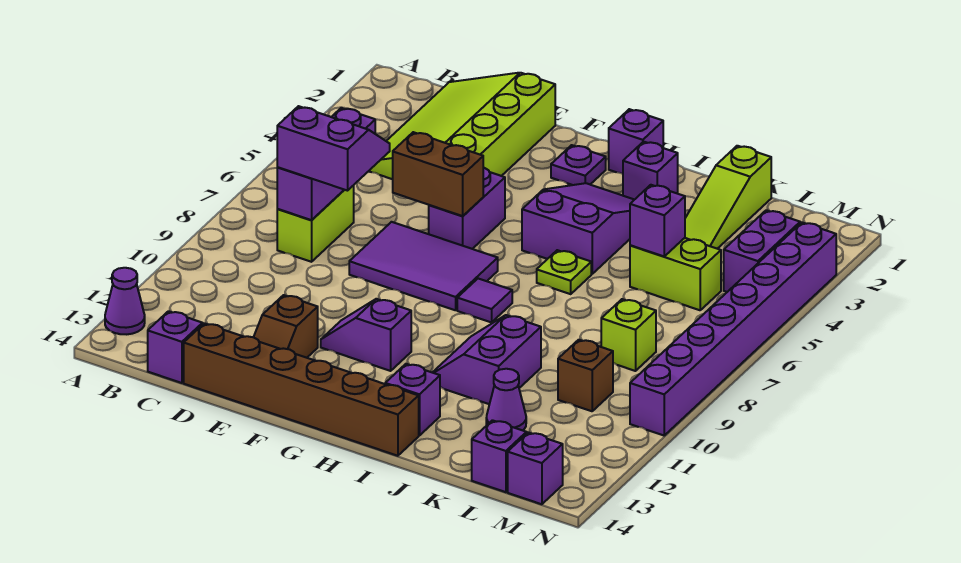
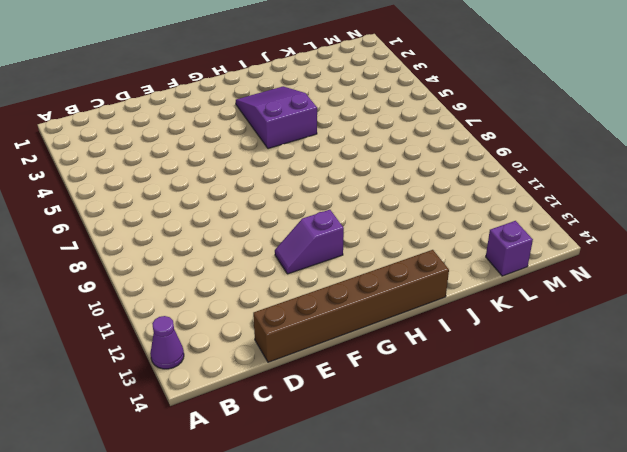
none -> lime slope C1:E4 level 1 top E
none -> lime brick C7:C8 level 1
none -> purple brick C14 level 1
none -> purple tile E7:G8 level 1

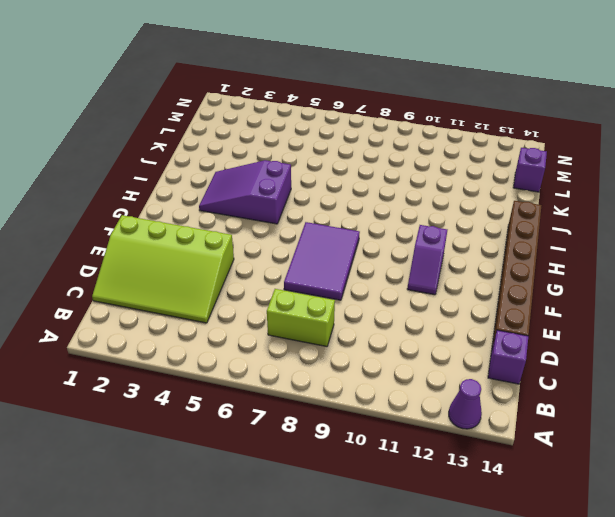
none -> brown slope E12:E13 level 1 top 12
none -> purple brick F5:F6 level 1
none -> purple plate G2 level 1
none -> purple brick H1 level 1

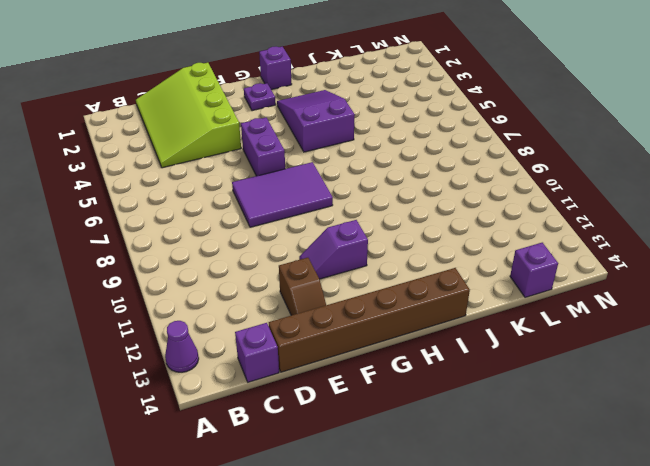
none -> lime brick C7:C8 level 1
none -> purple tile H8 level 1
none -> purple brick I2 level 1
none -> lime plate I6 level 1

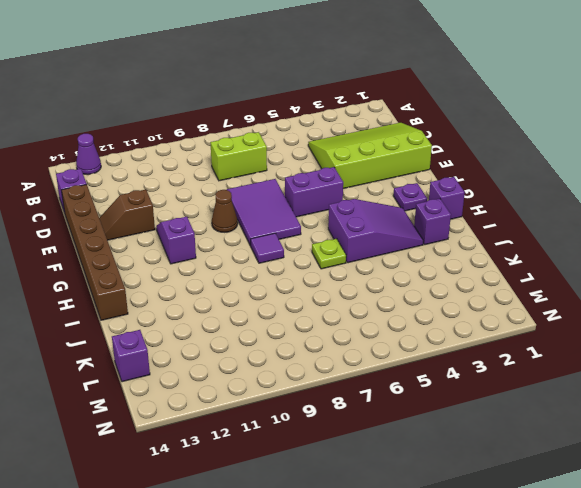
brown cone F9 level 1 -> none
none -> purple slope I10:J11 level 1 top J
none -> purple brick I13 level 1
none -> lime slope K1:K3 level 1 top 1
none -> lime brick K5:L5 level 1

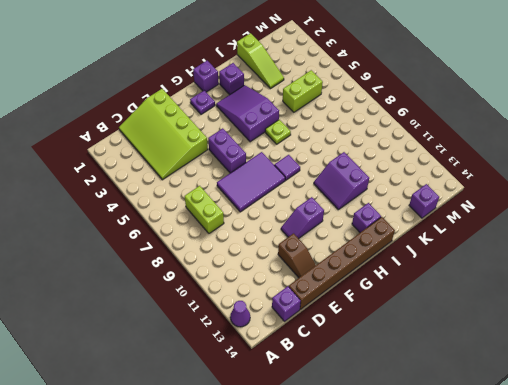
none -> purple cone K12 level 1
none -> lime brick L8 level 1
none -> brown brick L10 level 1
none -> purple brick M3:M4 level 1

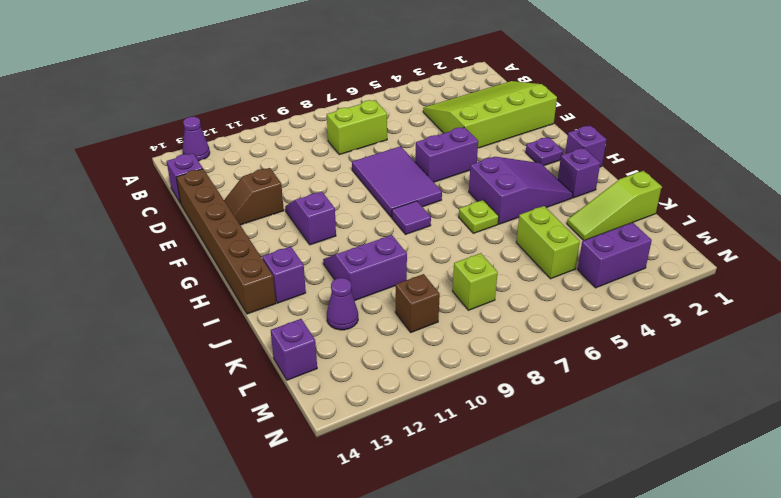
none -> purple brick M14 level 1
none -> purple brick N3:N10 level 1
none -> purple brick C6:C8 level 2
none -> brown brick E6:F6 level 2

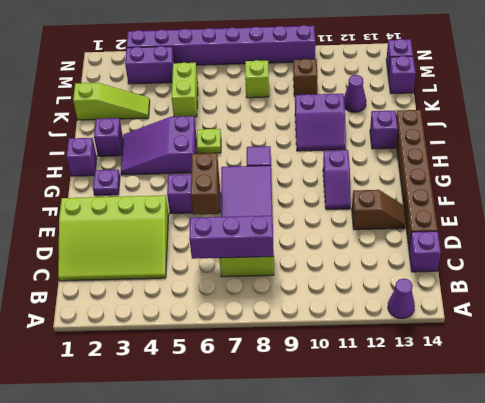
none -> purple brick K5 level 2
none -> purple slope C7:D8 level 3 top 8

